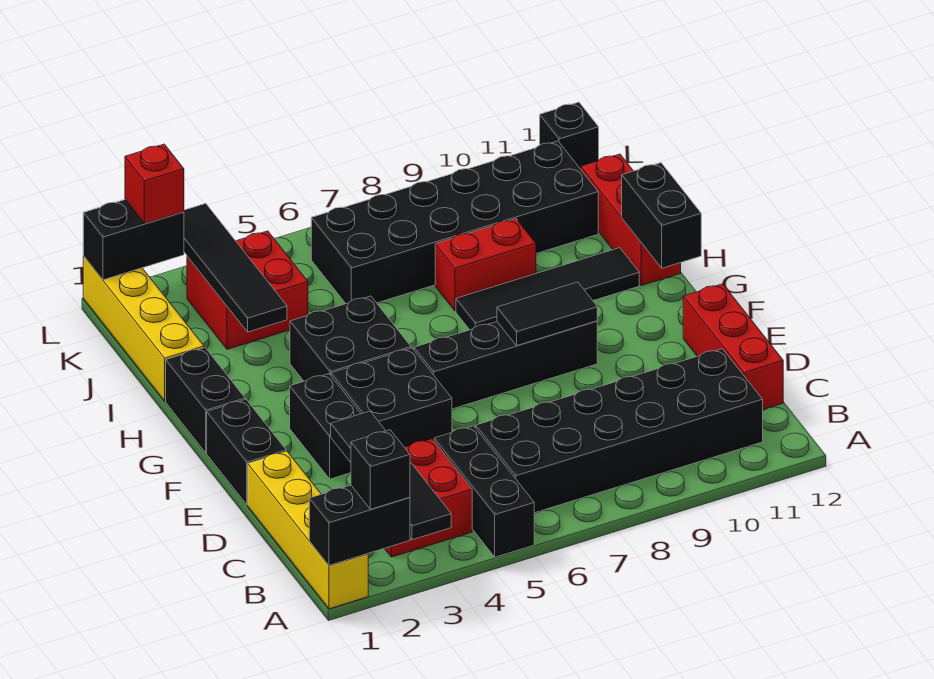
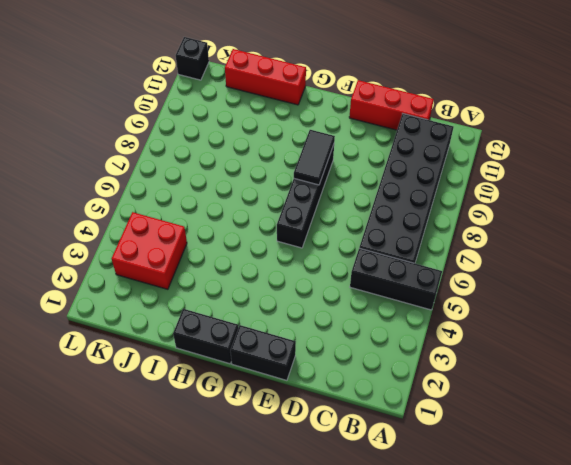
none -> yellow brick A1:D1 level 1
none -> red brick B3:C4 level 1
none -> black brick E3:F3 level 1

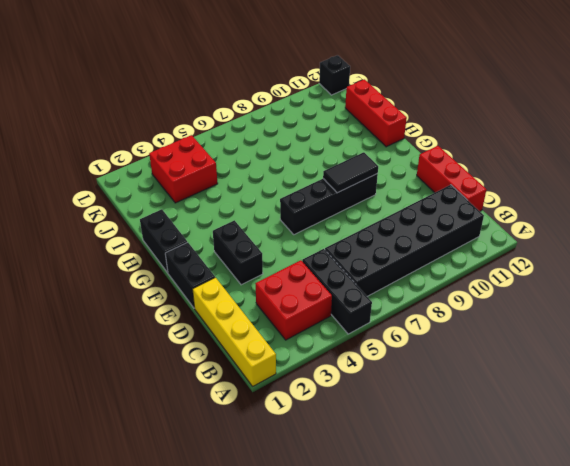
none -> black brick E4:F5 level 1
none -> black brick G4:H5 level 1
none -> black tile H8:H11 level 1

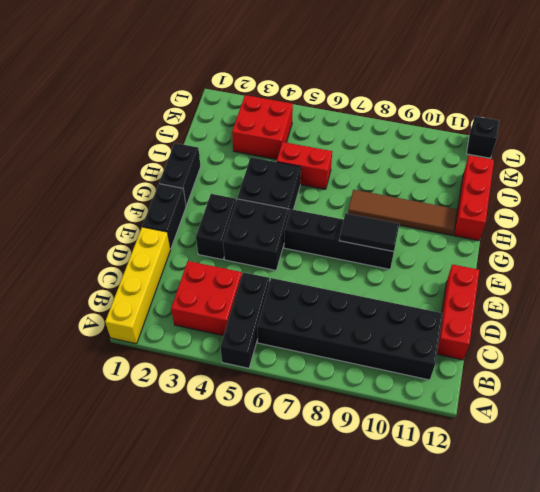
brown tile H8:H11 level 1 -> black tile H8:H11 level 1
red brick I5:I6 level 1 -> red brick I8:I9 level 1
none -> yellow brick I1:L1 level 1
none -> black brick J6:K11 level 1
none -> black brick A1:A2 level 2

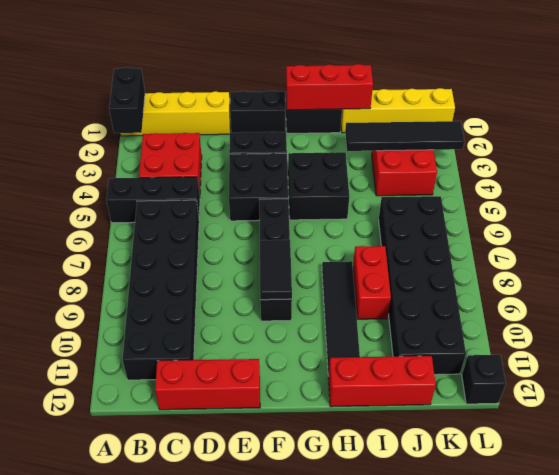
red brick G1:I1 level 2 -> none
none -> black tile A3:D3 level 2
none -> black brick G12:H12 level 2
none -> black brick L1:L2 level 2

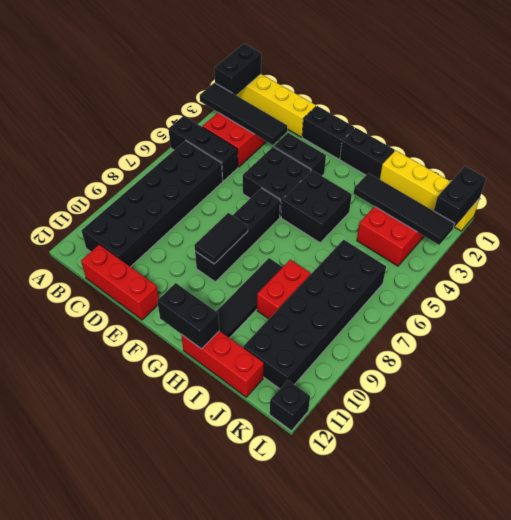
none -> black brick A2 level 3
none -> red brick L2 level 3

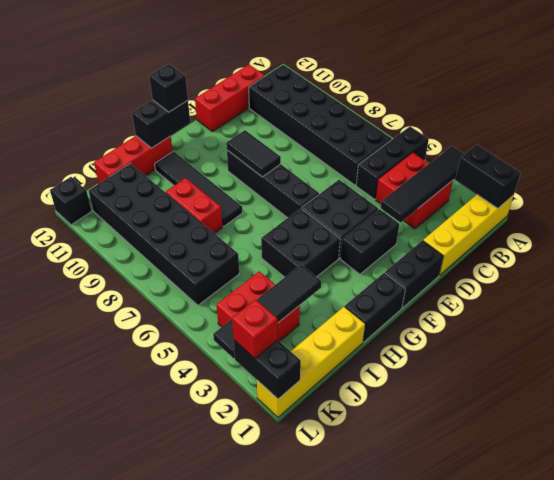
black brick G12 level 3 -> black brick A2 level 3

